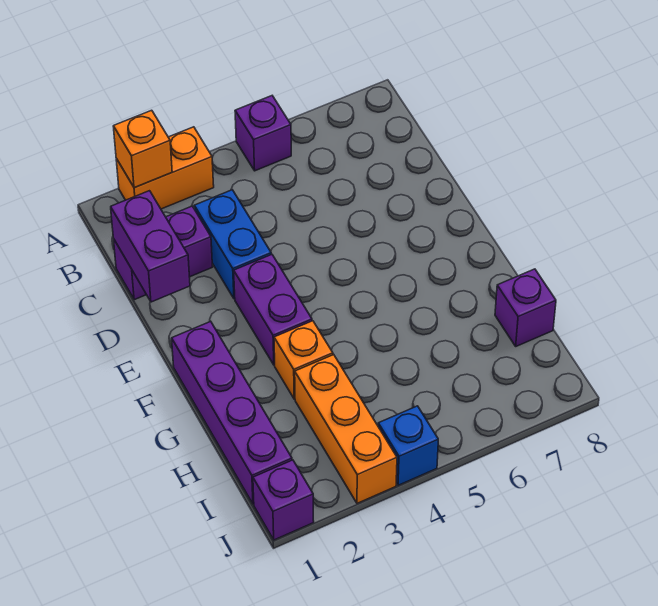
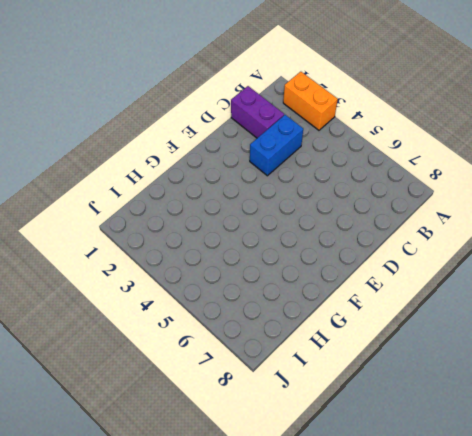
none -> purple brick A5 level 1
none -> purple brick E3:F3 level 1
none -> purple brick F1:I1 level 1

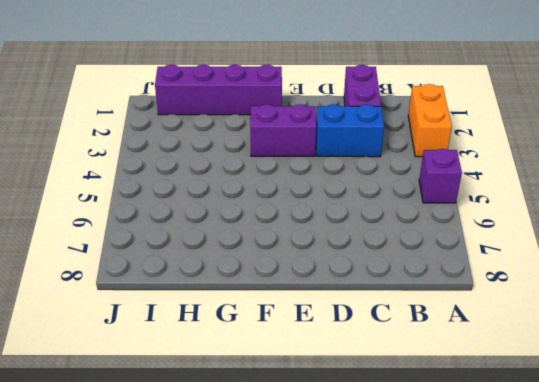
none -> orange brick G3 level 1
none -> orange brick H3:J3 level 1
none -> purple brick H8 level 1

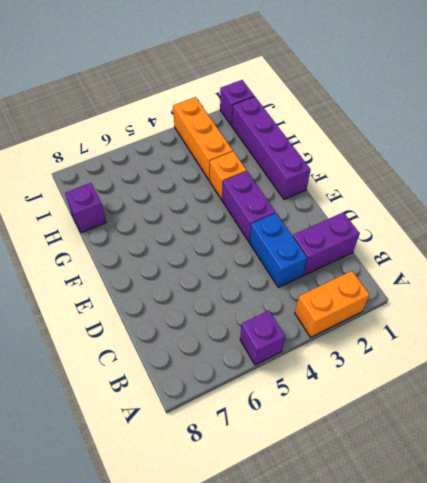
none -> blue brick J4 level 1
none -> orange brick A2 level 2
none -> purple brick C1:D1 level 2

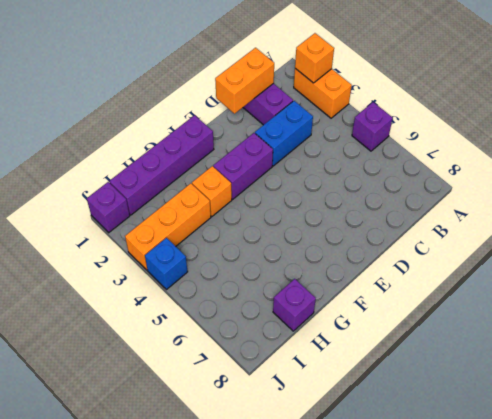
orange brick C1:D1 level 2 -> purple brick C1:D1 level 2

